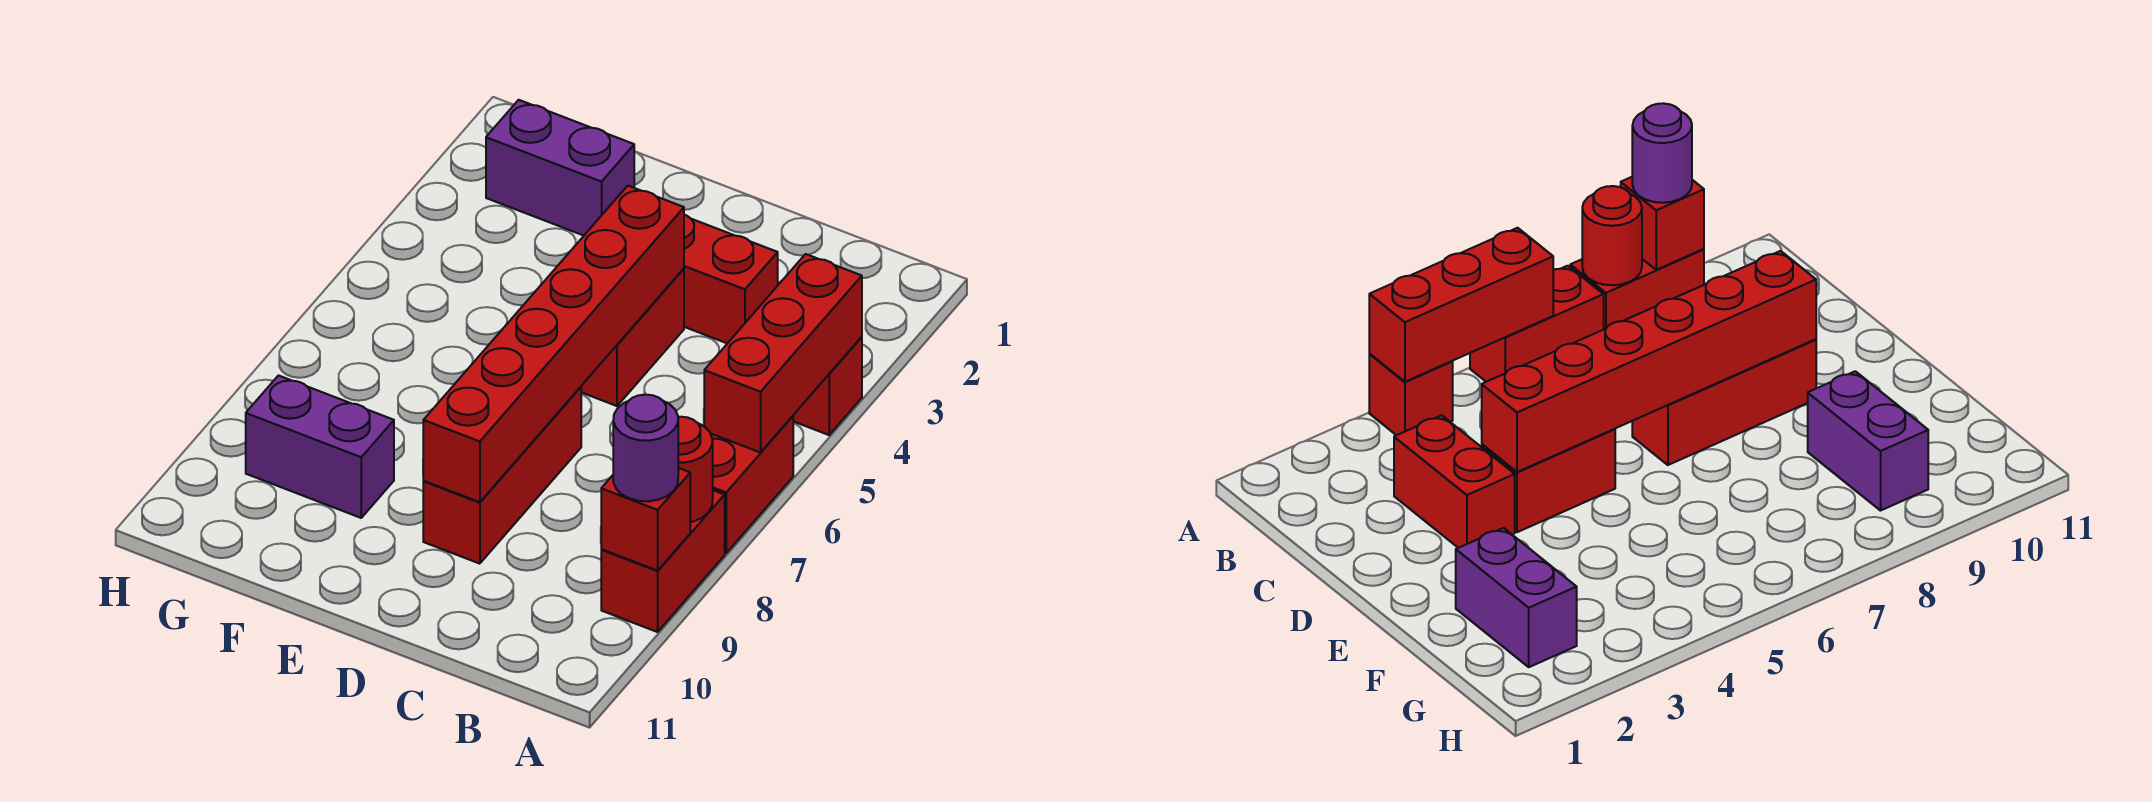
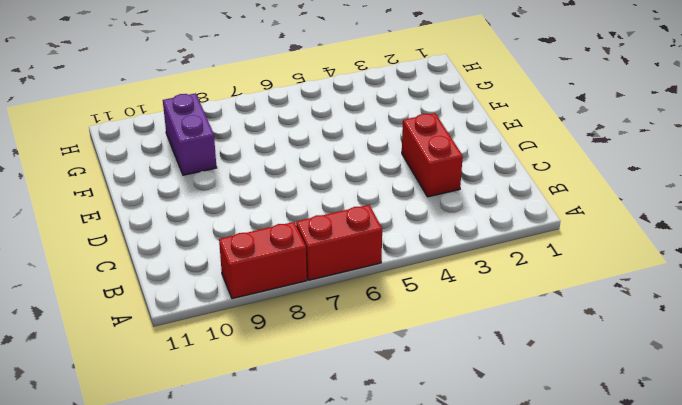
none -> red brick A4 level 1
none -> red brick D4:D5 level 1
none -> red brick D7:D9 level 1

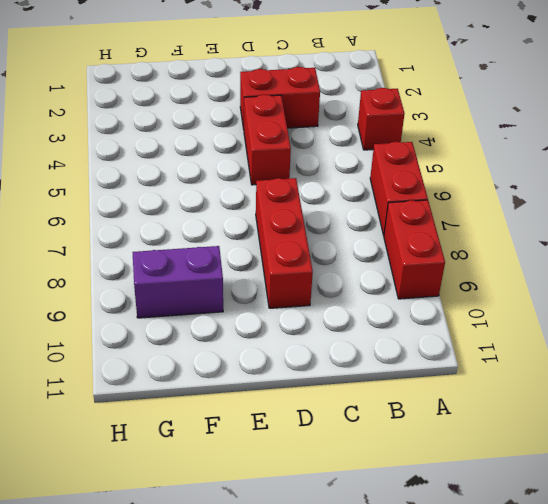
none -> purple brick F2:G2 level 1
none -> red brick A4:A6 level 2
none -> red round brick A8 level 2

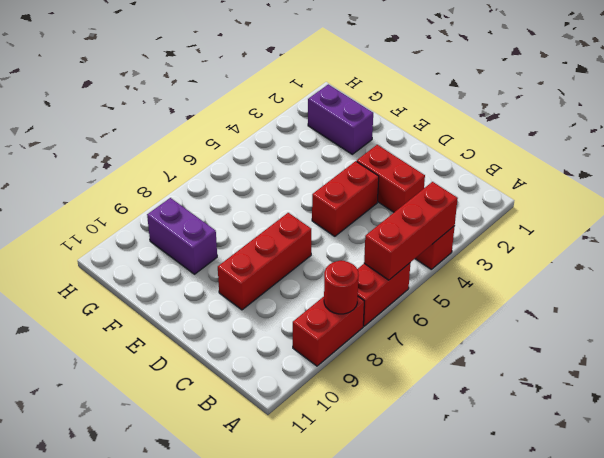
none -> red brick A9 level 2
none -> red brick D4:D9 level 2
none -> purple round brick A9 level 3

